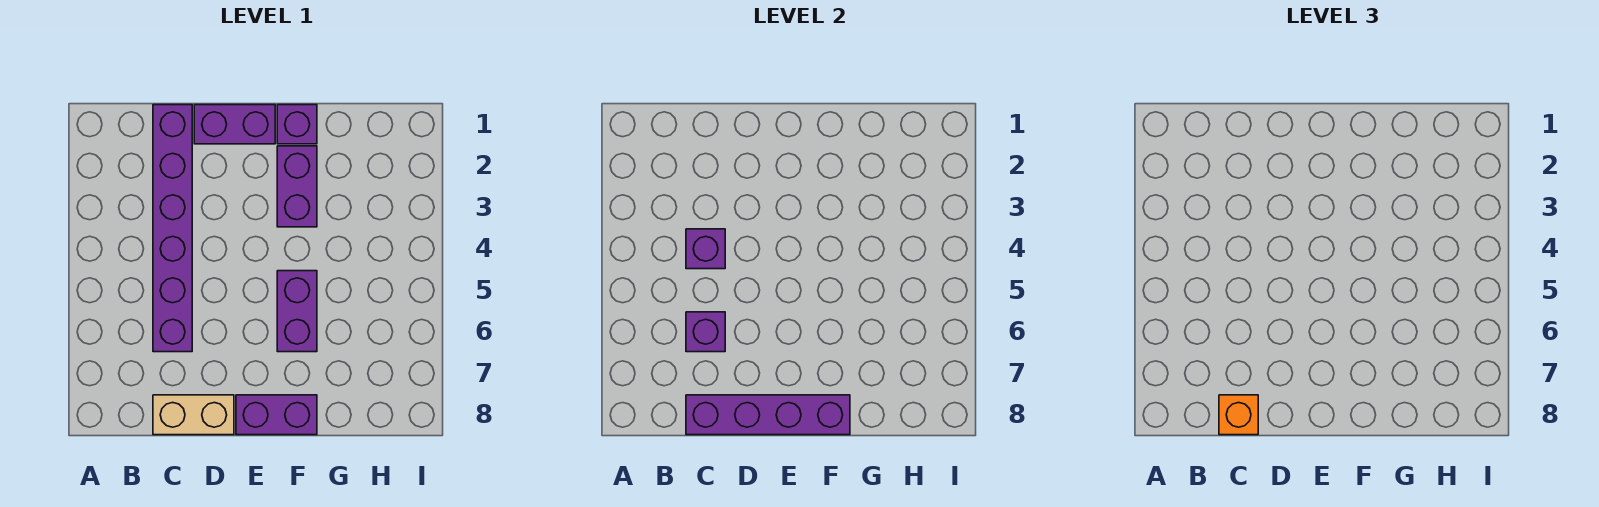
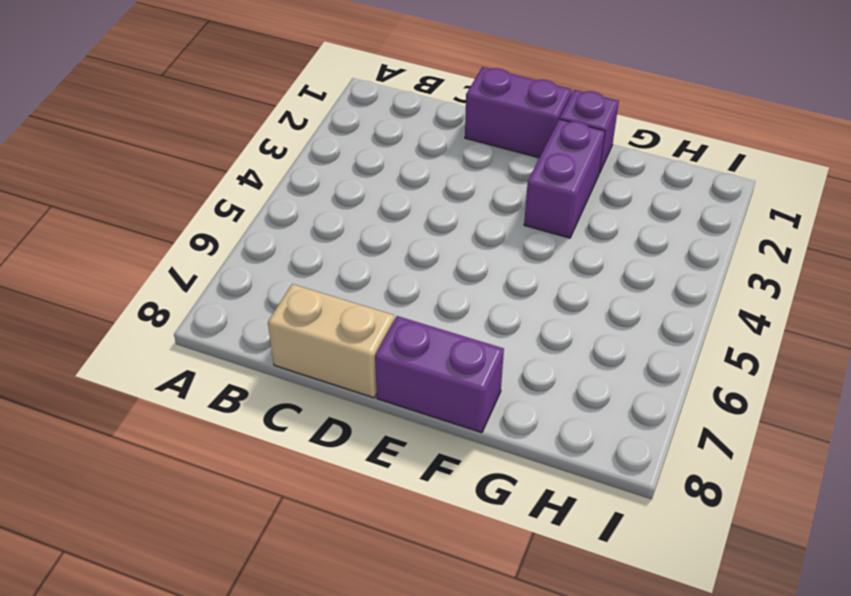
none -> purple brick C1:C6 level 1
none -> purple brick F5:F6 level 1

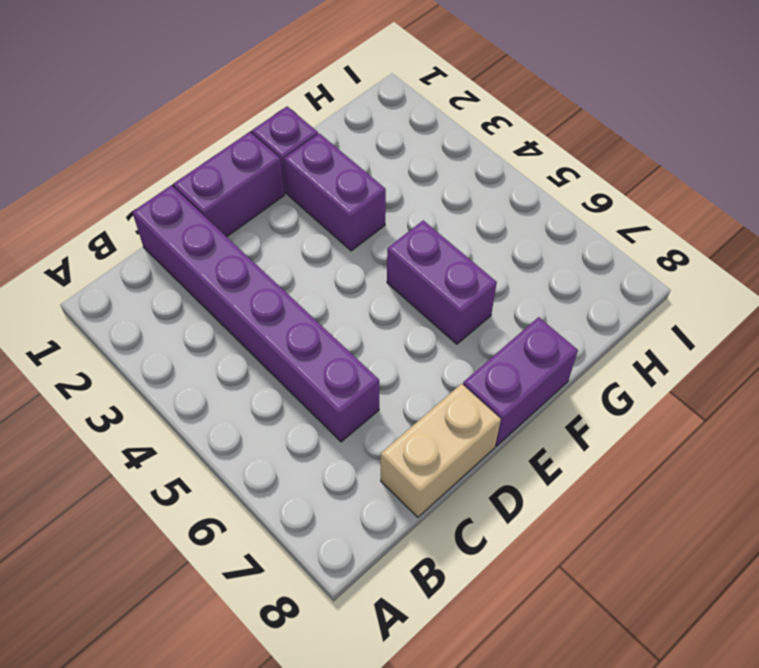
none -> purple brick C4 level 2
none -> purple brick C6 level 2

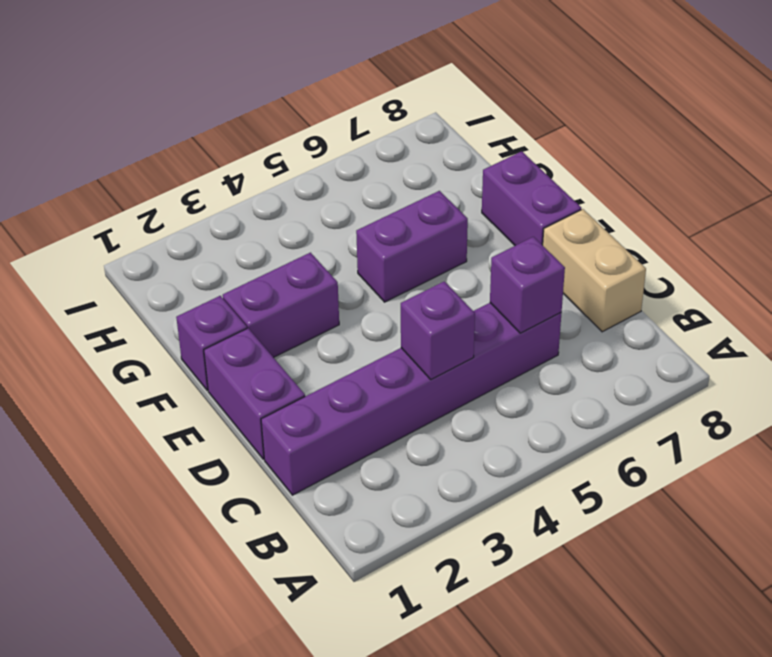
none -> purple brick C8:F8 level 2
none -> orange brick C8 level 3

